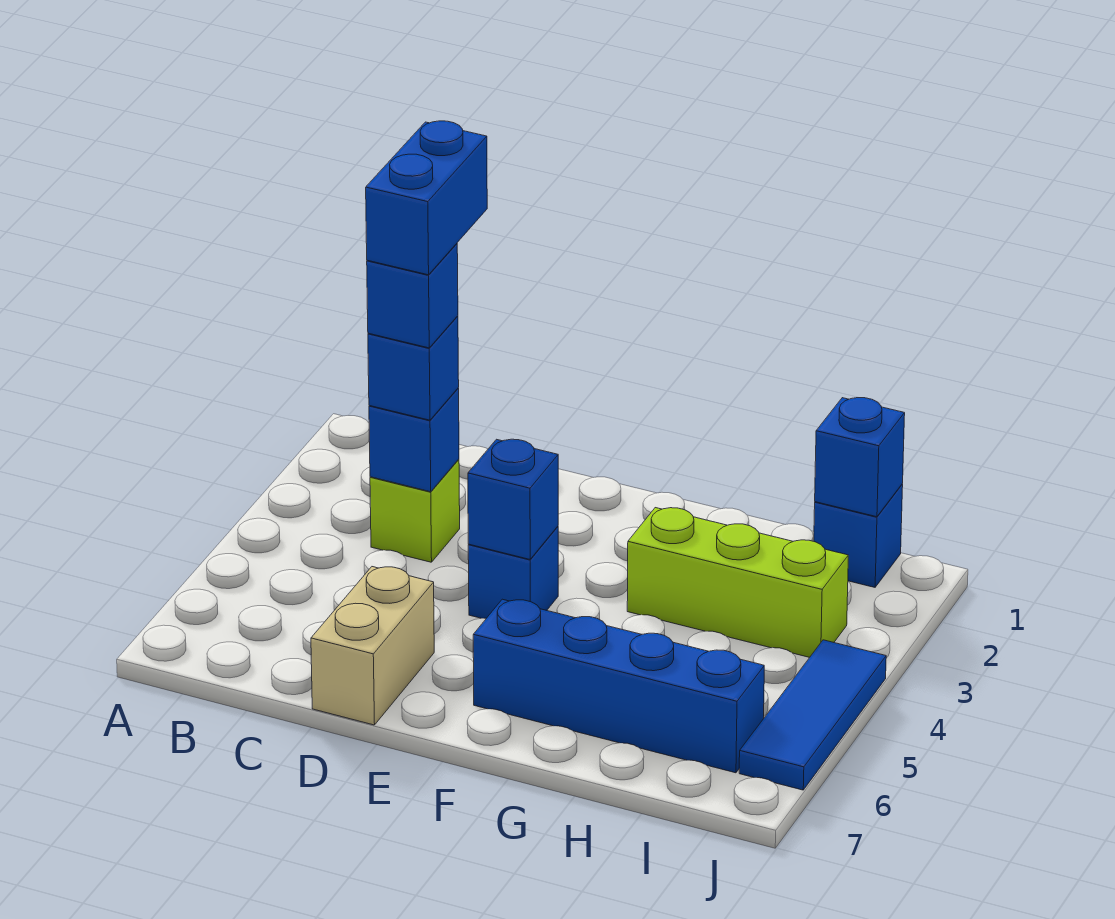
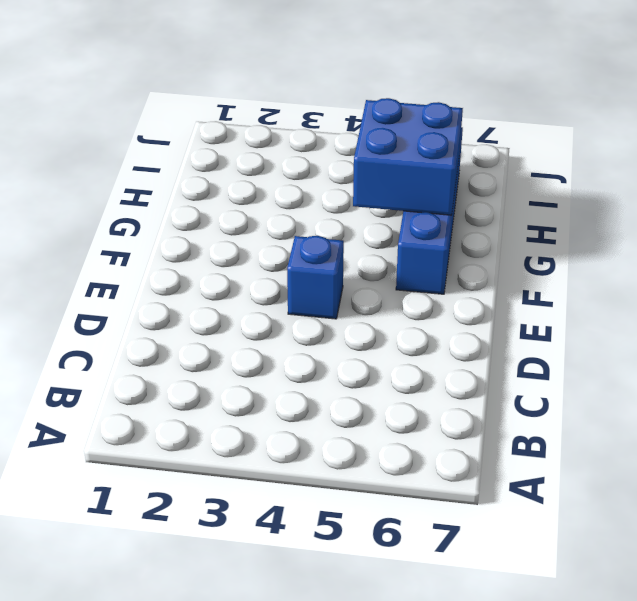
blue brick G5:H6 level 2 -> none
none -> lime brick C3 level 1
none -> tan brick D6:D7 level 1
none -> lime brick G3:I3 level 1

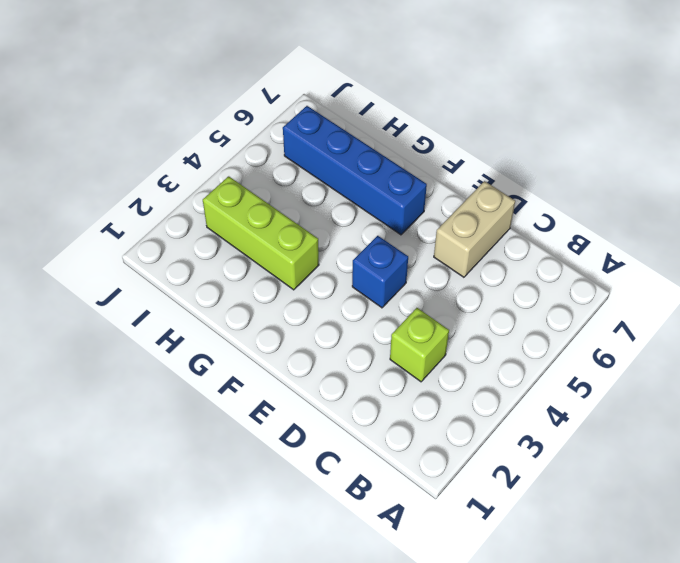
none -> blue brick I1 level 1
none -> blue tile J4:J6 level 1
none -> blue brick C3 level 2

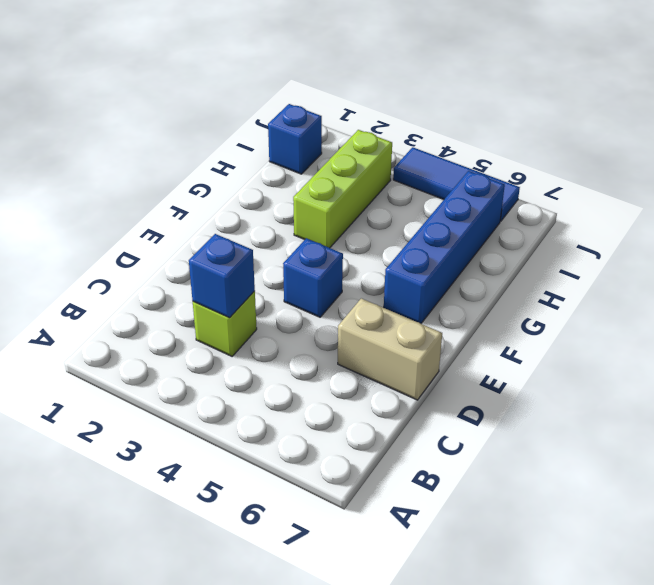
none -> blue brick E4 level 2
none -> blue brick I1 level 2
none -> blue brick C3 level 3

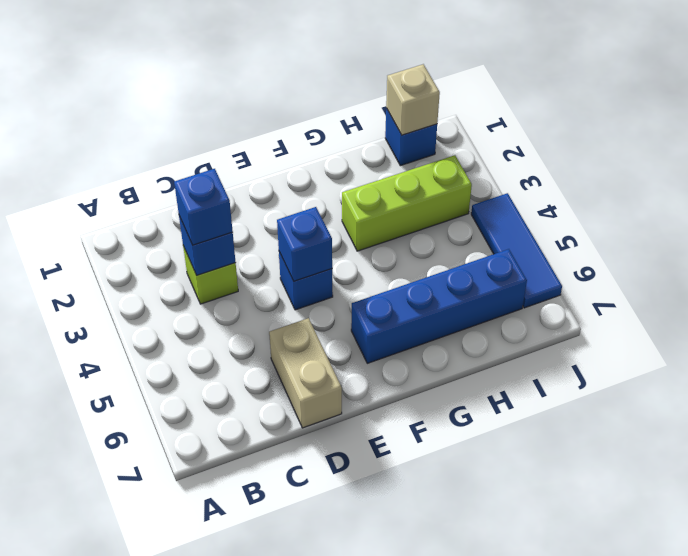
tan brick I1 level 2 -> blue brick I1 level 2
none -> blue brick C3 level 4
none -> blue brick C2:C3 level 5

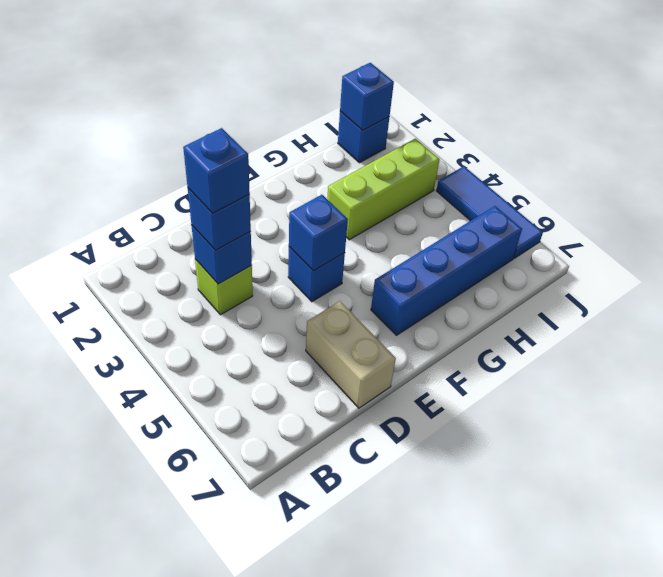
none -> blue brick C2:C3 level 5

